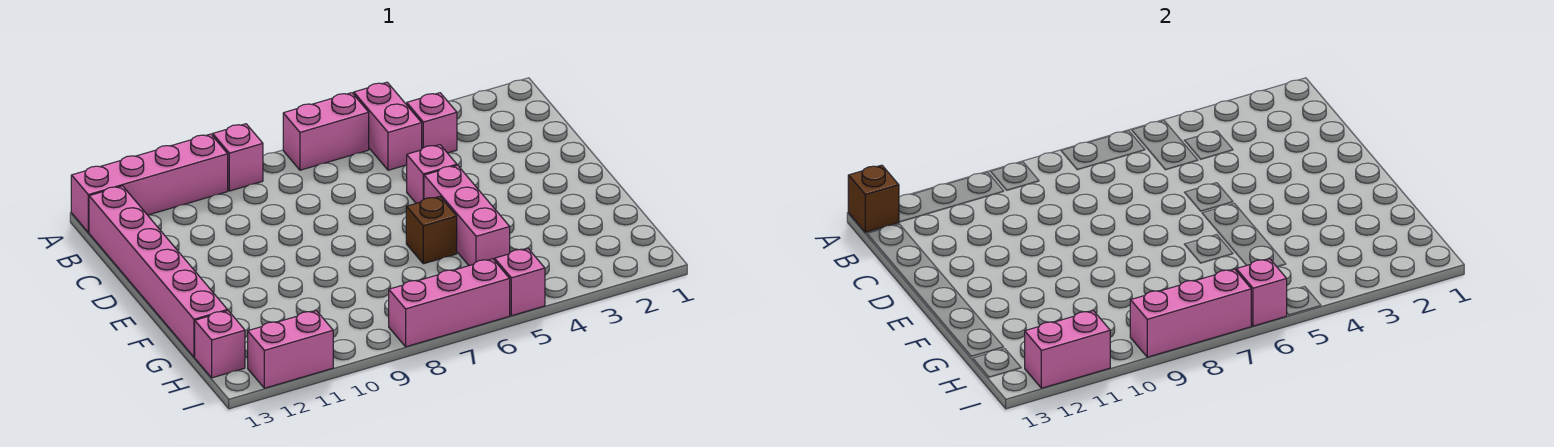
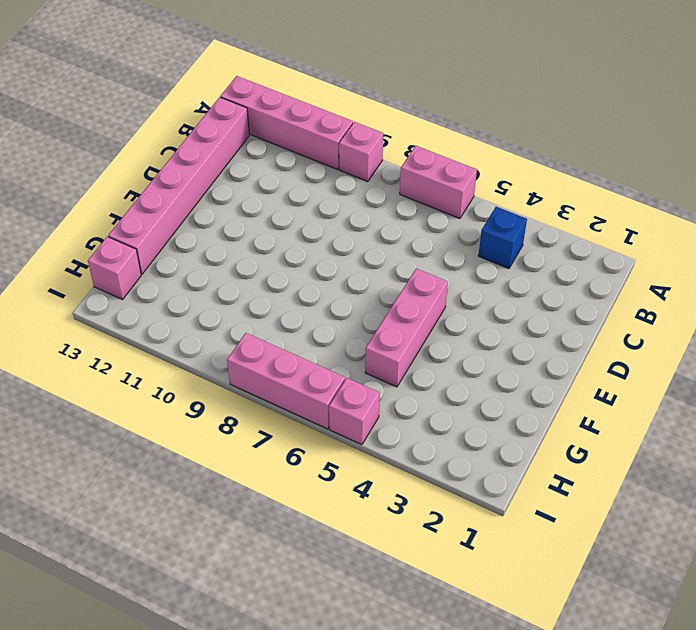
blue brick B4 level 1 -> pink brick B4 level 1
none -> pink brick A5:B5 level 1
none -> pink brick D5 level 1
none -> brown brick F6 level 1

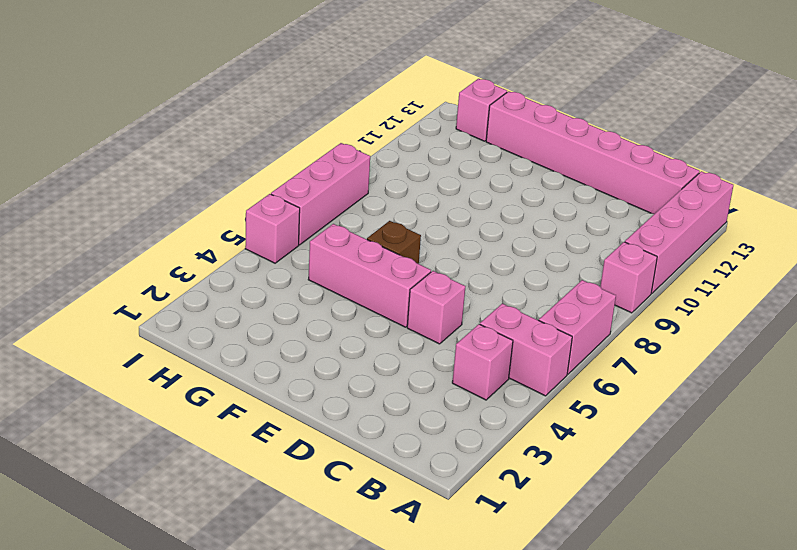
none -> pink brick I11:I12 level 1
none -> brown brick A13 level 2
none -> pink brick I6 level 2

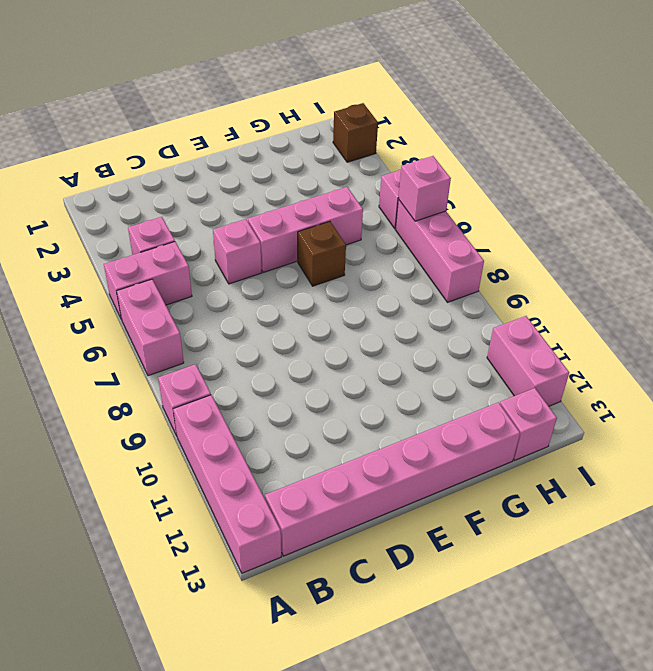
brown brick I2 level 1 -> brown brick A13 level 2
none -> pink brick I7:I9 level 2
none -> pink brick I11:I12 level 2

